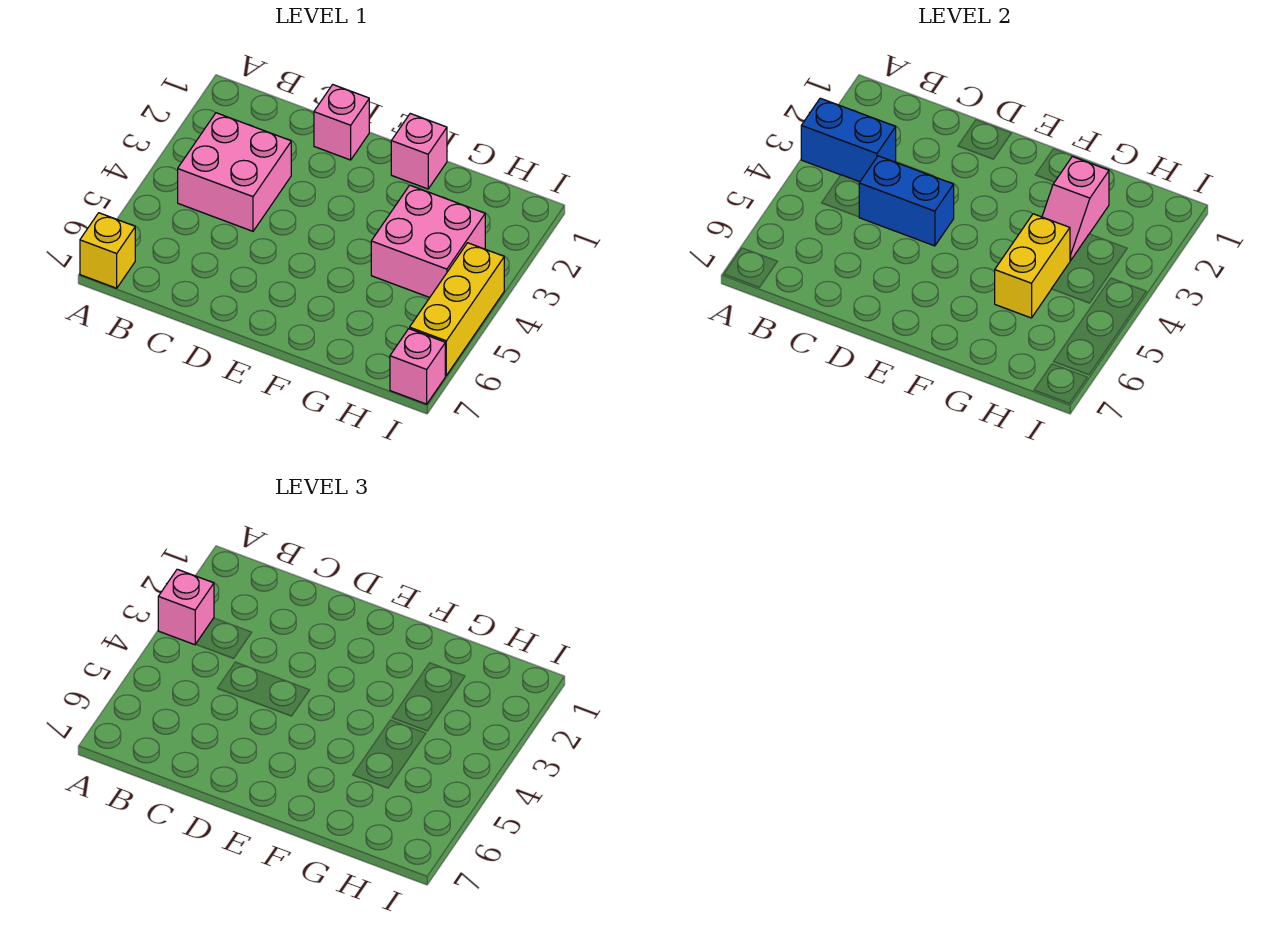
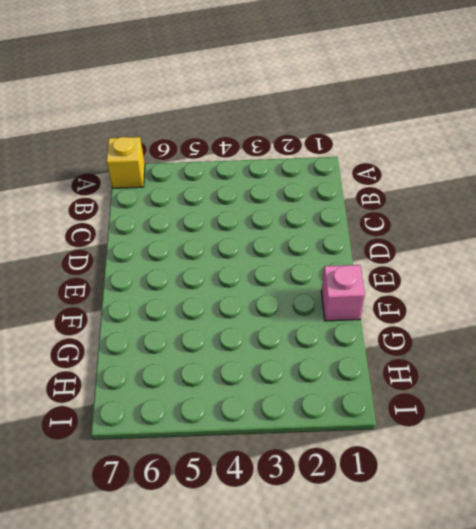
none -> pink brick B3:C4 level 1
none -> pink brick D1 level 1
none -> pink brick G3:H4 level 1

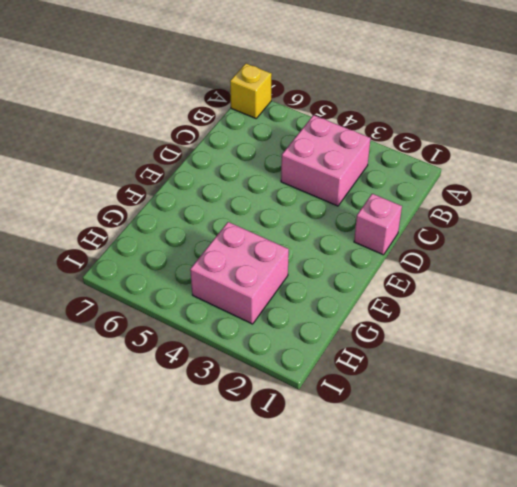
none -> pink brick F1 level 1
none -> yellow brick I4:I6 level 1
none -> pink brick I7 level 1

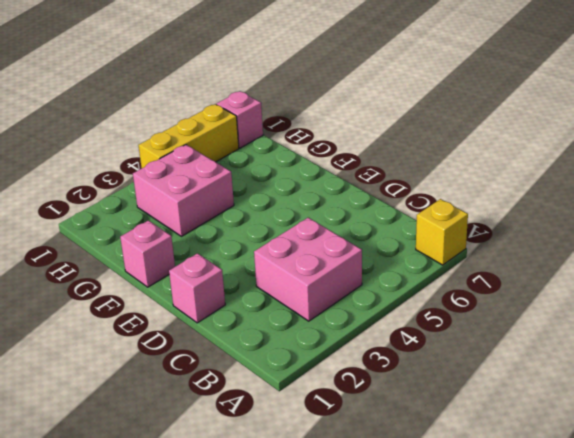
none -> blue brick A3:B3 level 2
none -> blue brick C4:D4 level 2
none -> pink slope G2:G3 level 2 top 2

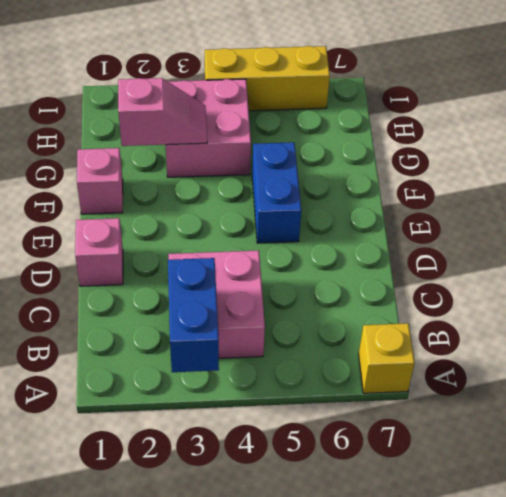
blue brick E5:F5 level 1 -> blue brick C4:D4 level 2
none -> pink brick I7 level 1
none -> yellow brick G4:G5 level 2
none -> pink brick A3 level 3

